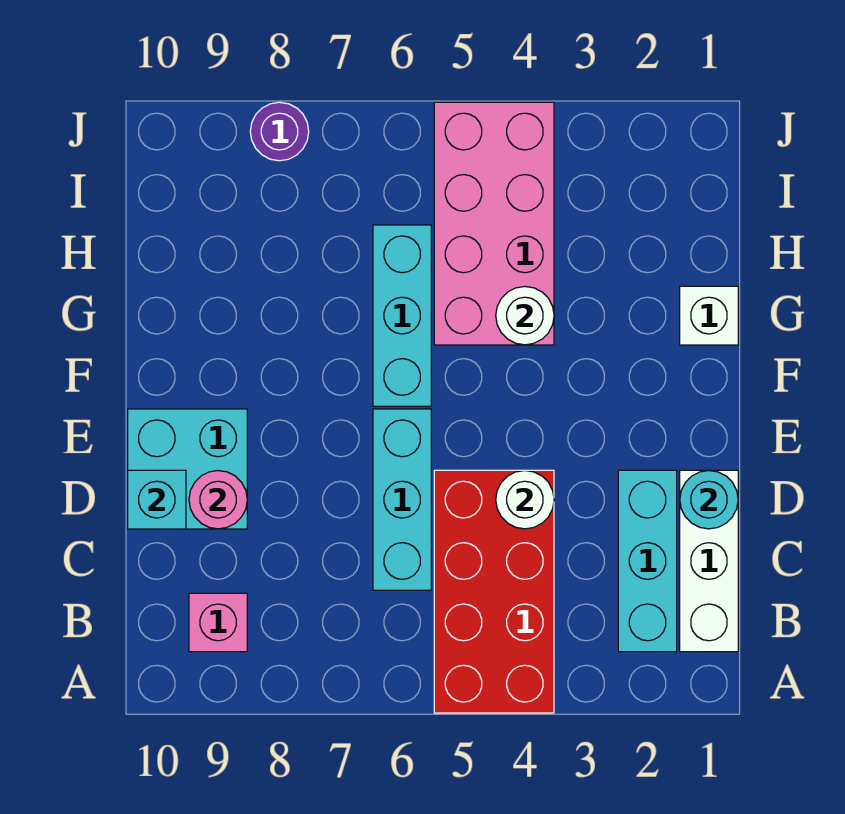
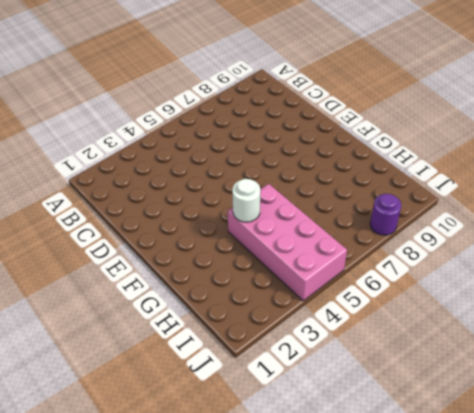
none -> red brick A4:D5 level 1
none -> white brick B1:D1 level 1
none -> cyan brick B2:D2 level 1

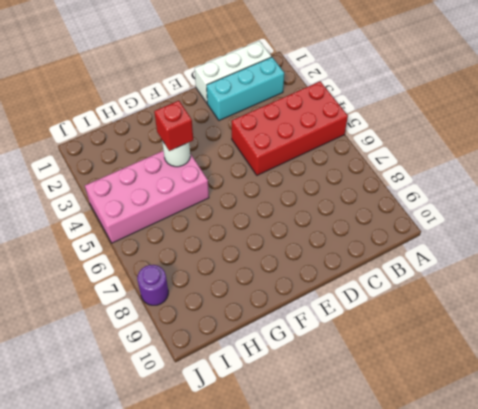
red brick G4 level 3 -> none
none -> pink brick B9 level 1
none -> cyan brick C6:E6 level 1
none -> cyan brick D9:E10 level 1

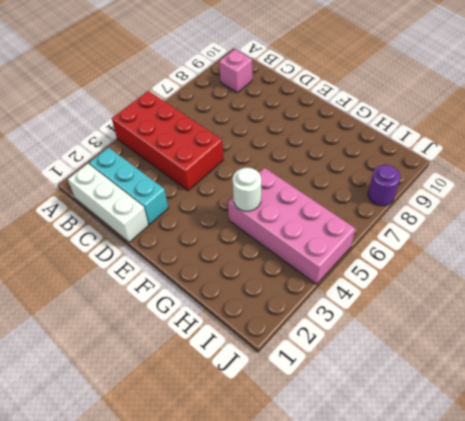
none -> cyan brick C6:E6 level 1
none -> cyan brick D9:E10 level 1
none -> cyan brick F6:H6 level 1

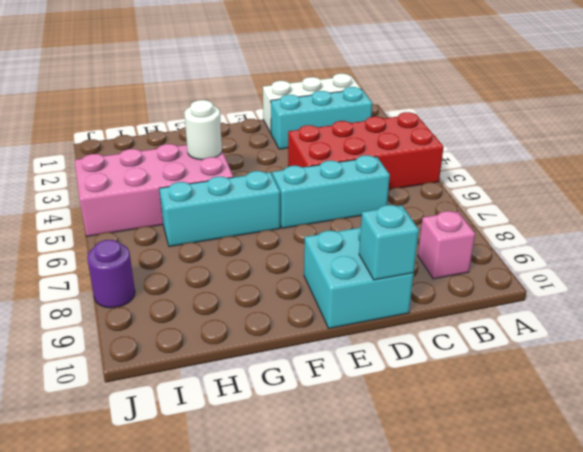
none -> white brick G1 level 1
none -> cyan round brick D1 level 2
none -> white round brick D4 level 2

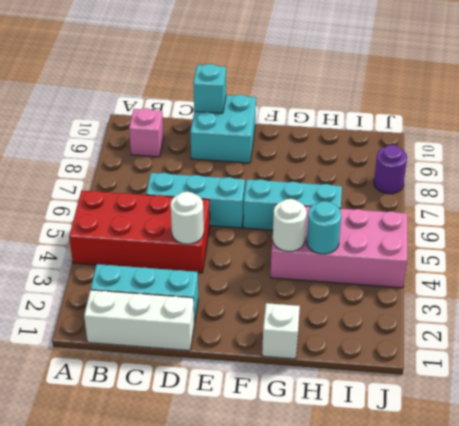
cyan round brick H4 level 2 -> cyan round brick D1 level 2
none -> pink round brick D9 level 2

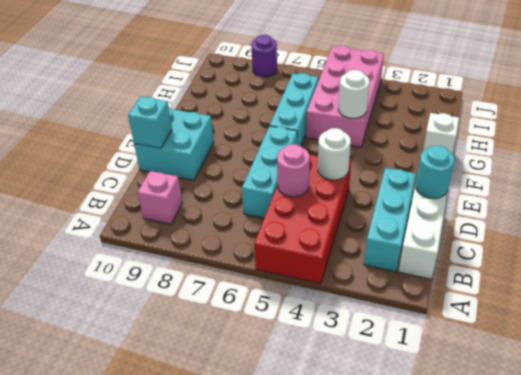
pink round brick C5 level 2 -> pink round brick D9 level 2

